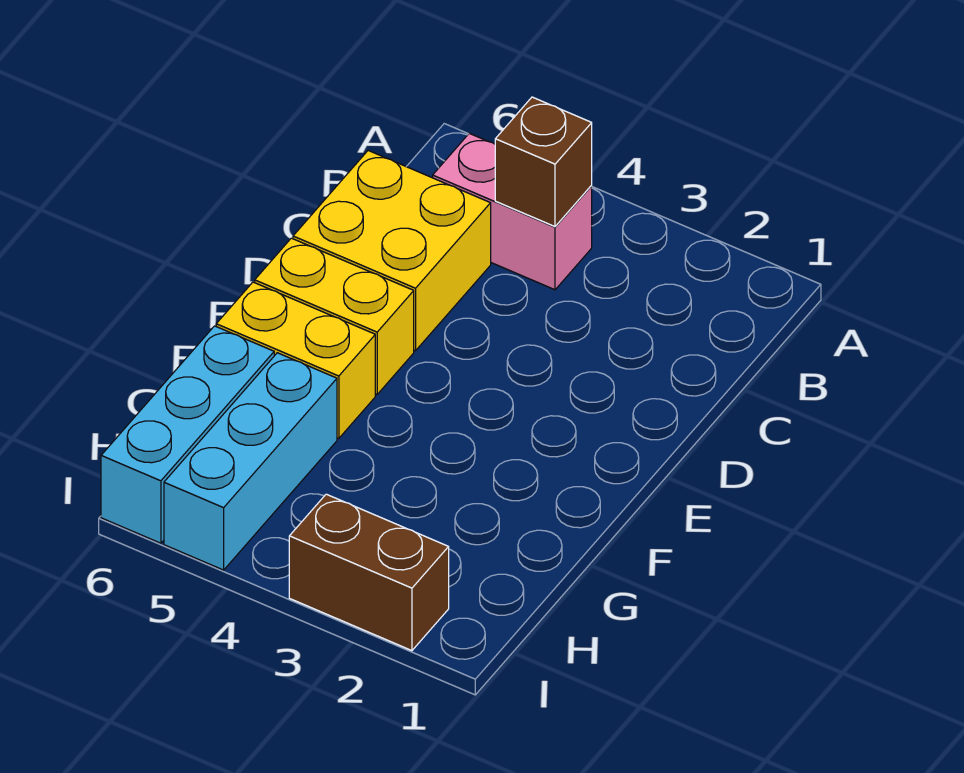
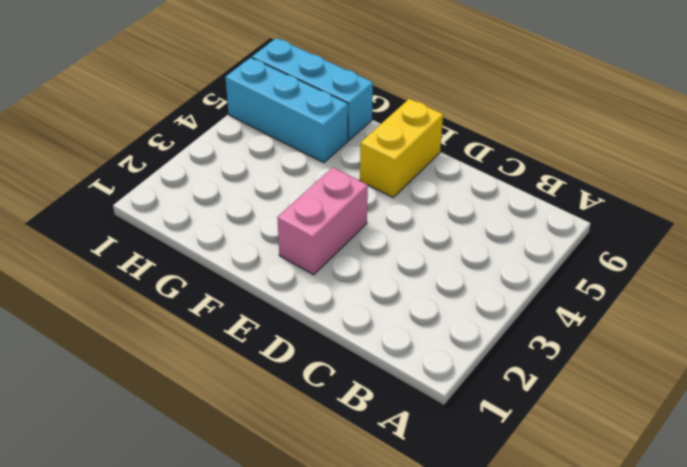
pink brick E2:E3 level 1 -> pink brick B4:B5 level 1
none -> yellow brick C5:D6 level 1
none -> yellow brick F5:F6 level 1

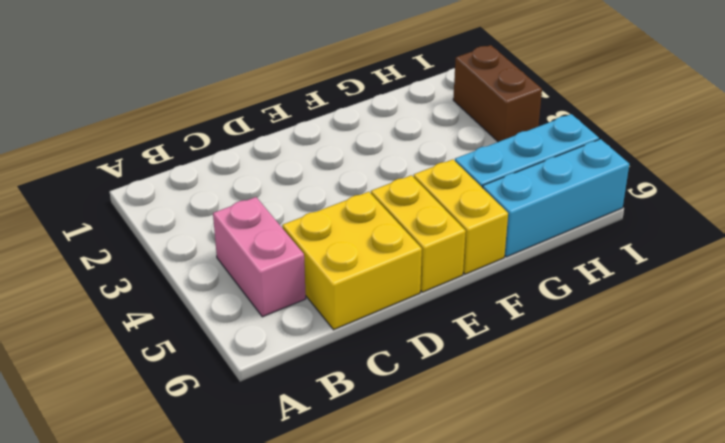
none -> brown brick B4 level 2

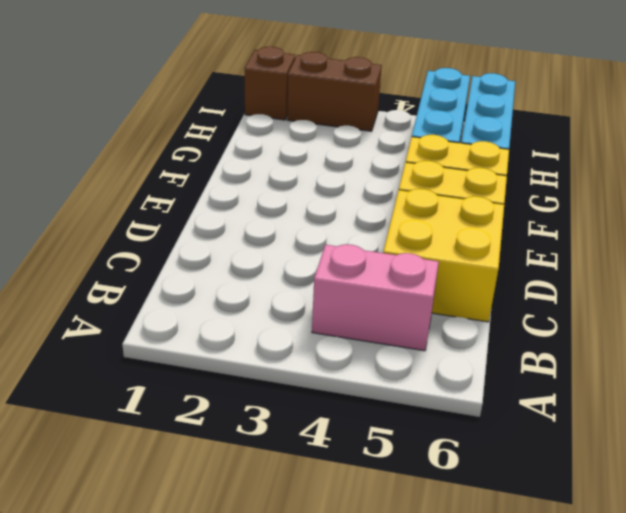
brown brick I1 level 1 -> brown brick B4 level 2

